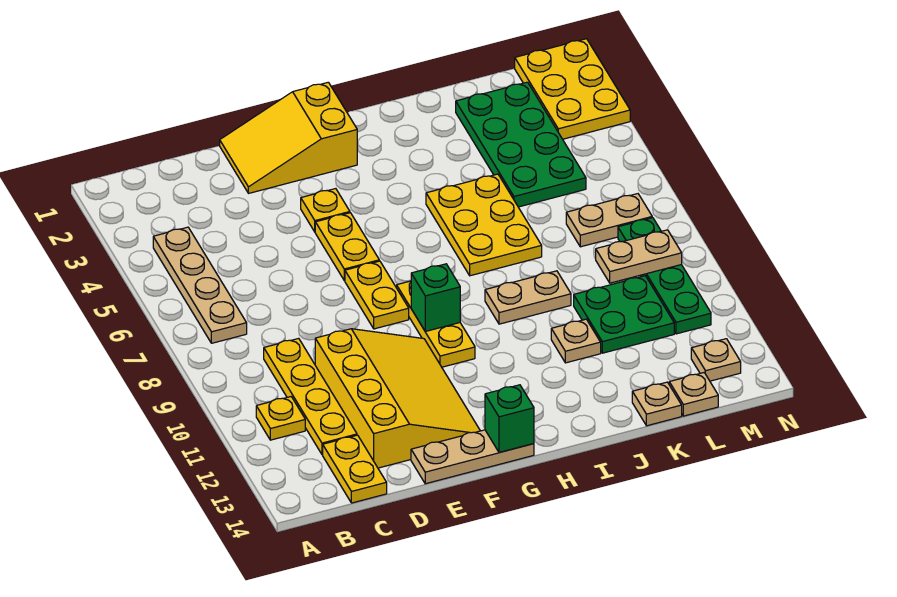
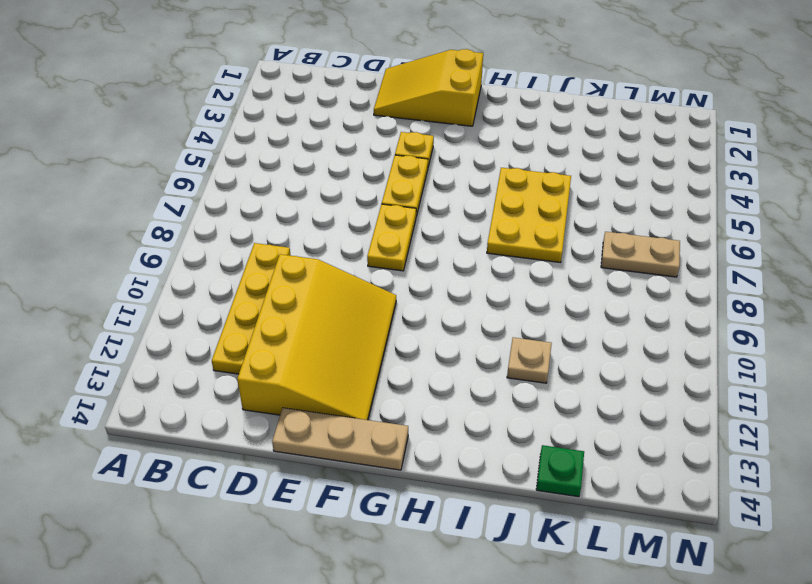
green plate K14 level 1 -> tan plate K14 level 1
none -> tan plate B4:B7 level 1
none -> yellow plate B11 level 1
none -> yellow plate C13:C14 level 1

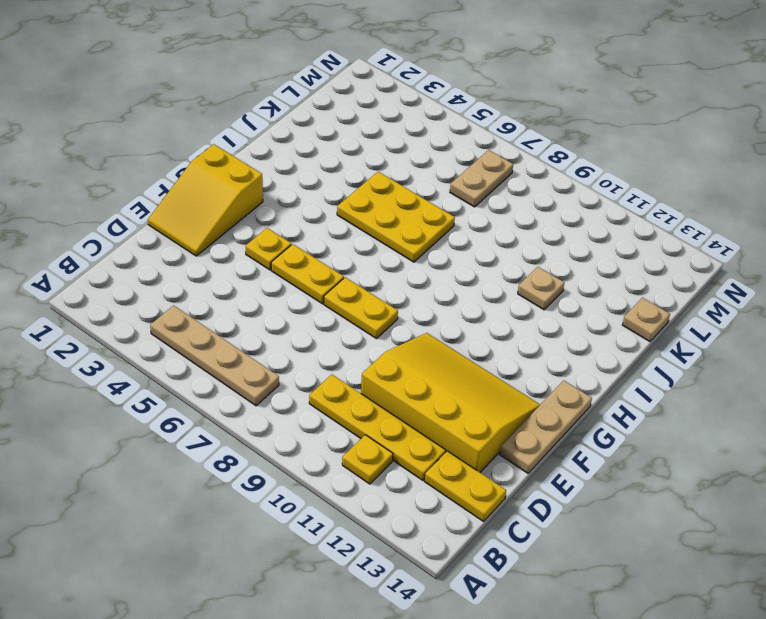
none -> yellow plate G8:G10 level 1
none -> tan plate I9:J9 level 1
none -> green plate K2:L5 level 1

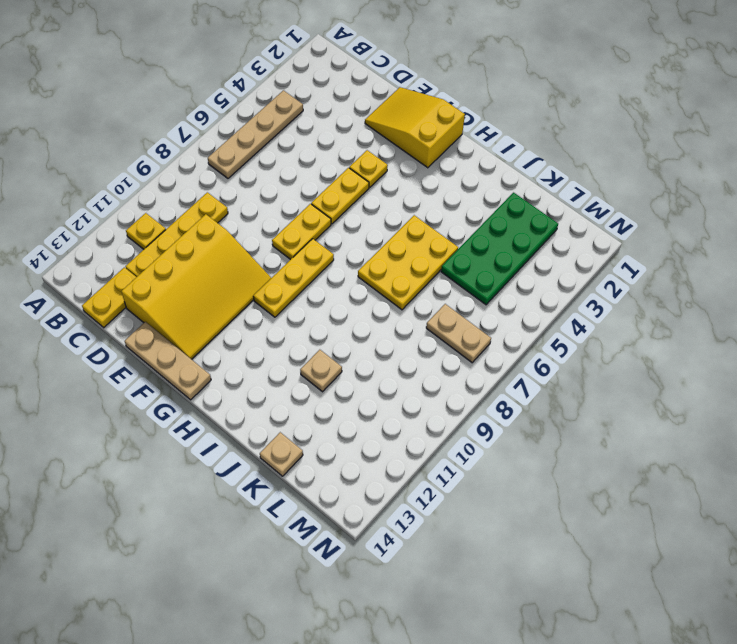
none -> tan plate I9:J9 level 1
none -> green plate K10:L11 level 1
none -> tan plate L14 level 1

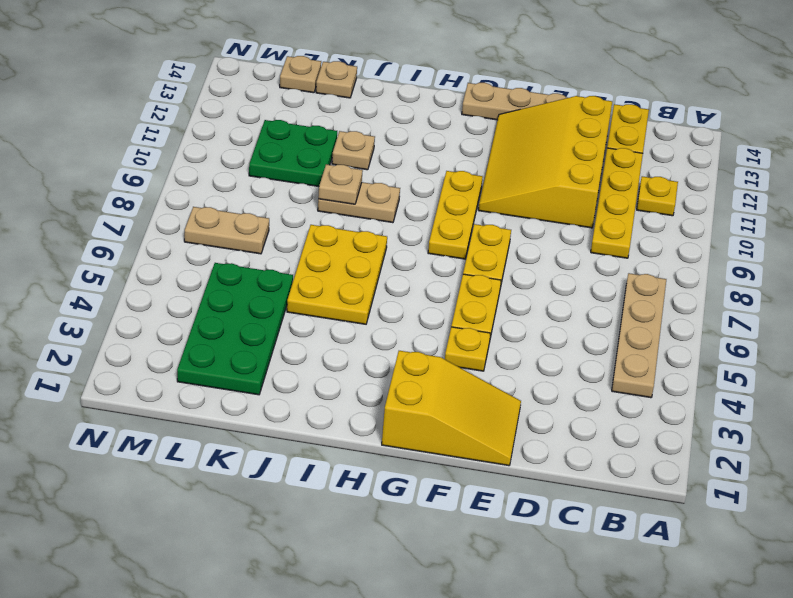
tan plate J9 level 2 -> tan plate M13 level 1
none -> yellow plate M1:N3 level 1
none -> green plate M8:M11 level 1
none -> green brick G9 level 2

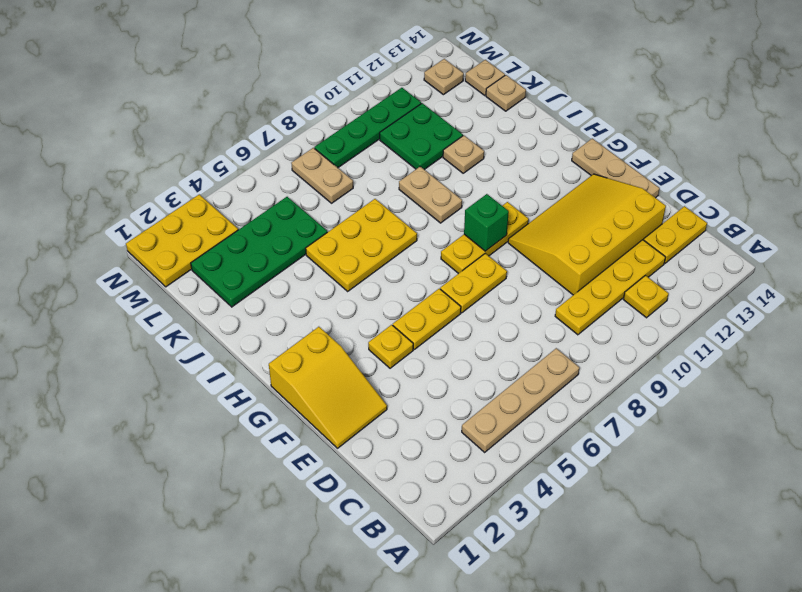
none -> green brick G14 level 2
none -> tan plate L9:M9 level 2

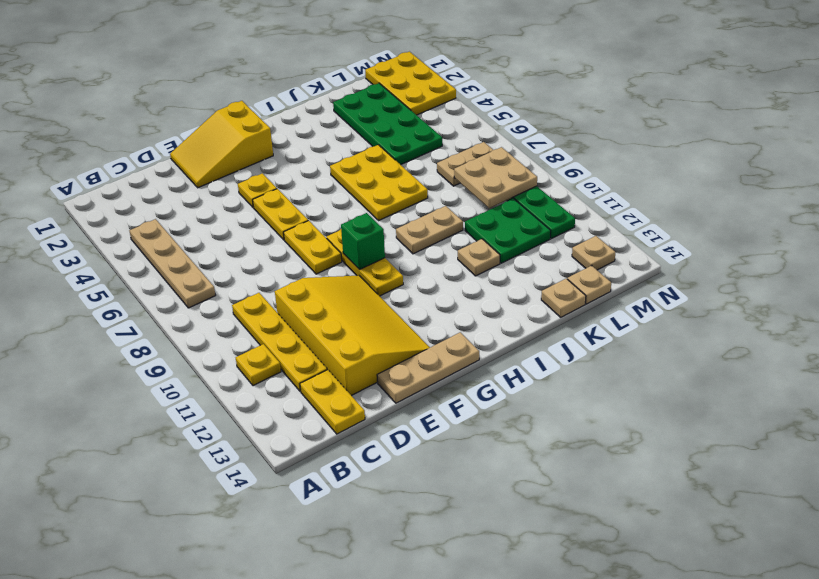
tan plate L8:M9 level 2 -> tan plate L9:M9 level 2
none -> green brick G14 level 2

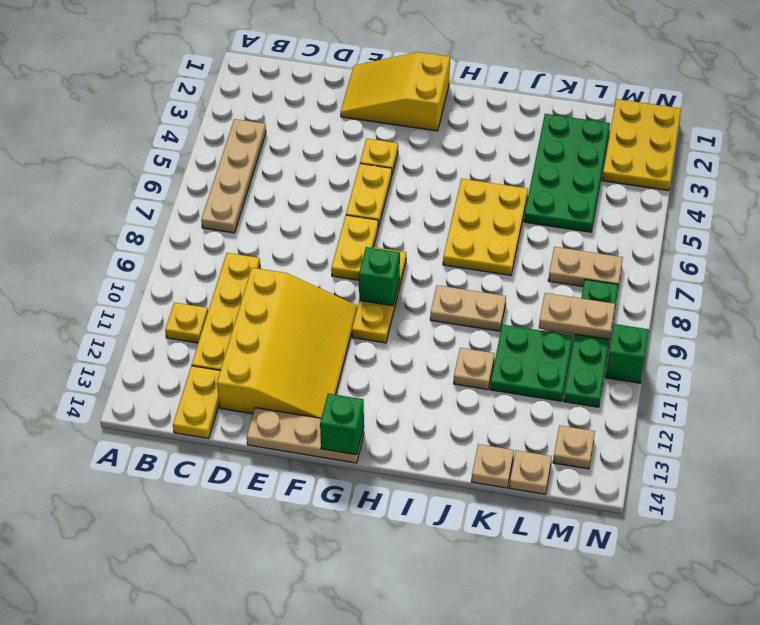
green brick N10 level 1 -> none

